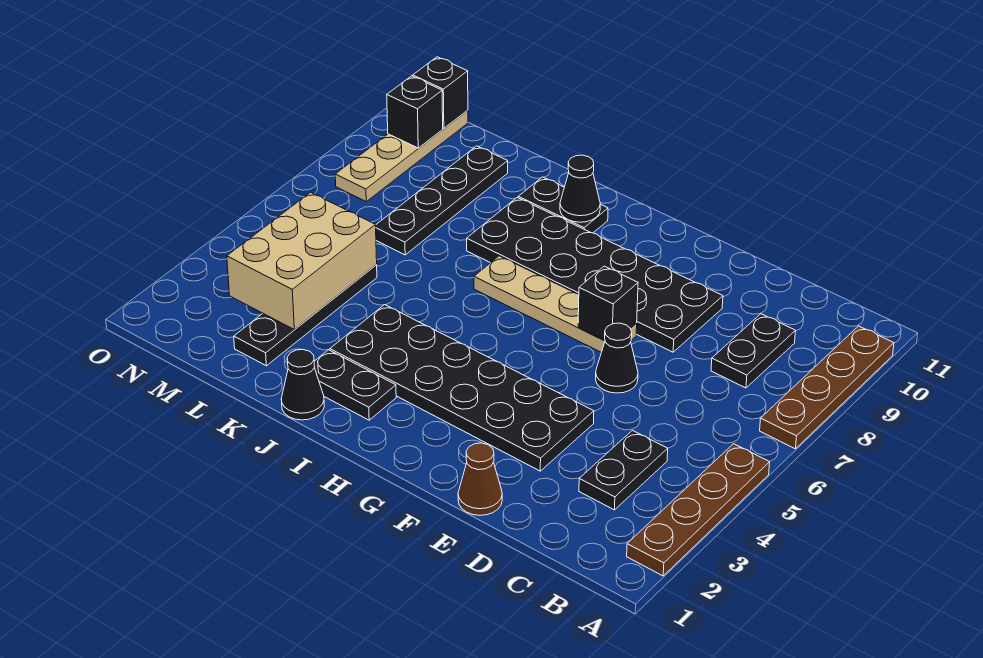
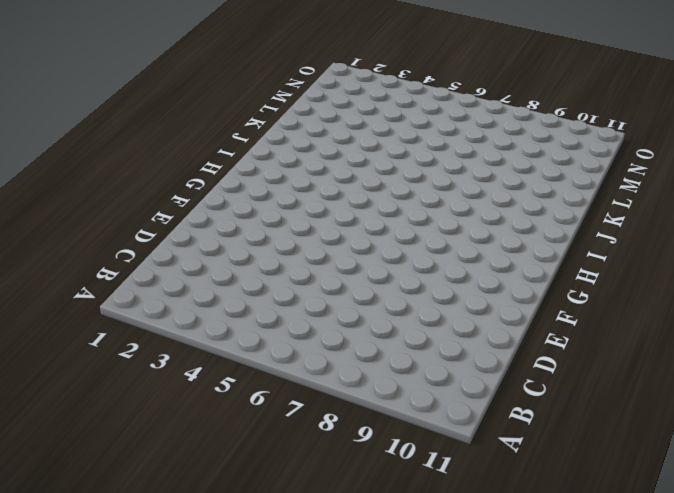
none -> brown plate A2:A5 level 1
none -> brown plate A7:A10 level 1
none -> black plate C3:C4 level 1

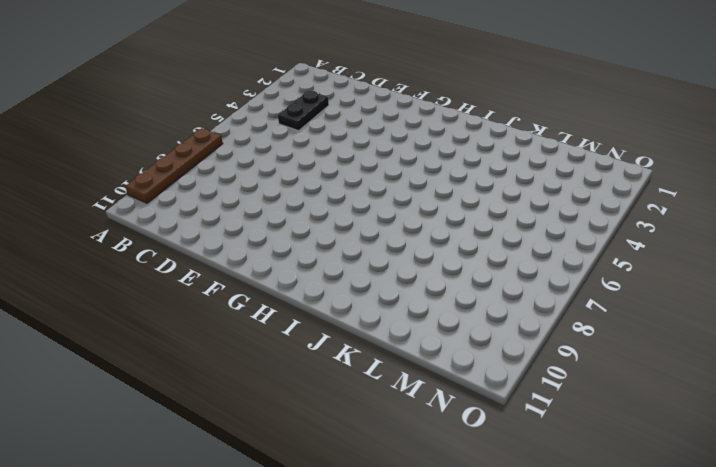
none -> brown plate A2:A5 level 1
none -> black plate C8:C9 level 1
none -> brown cone E1 level 1

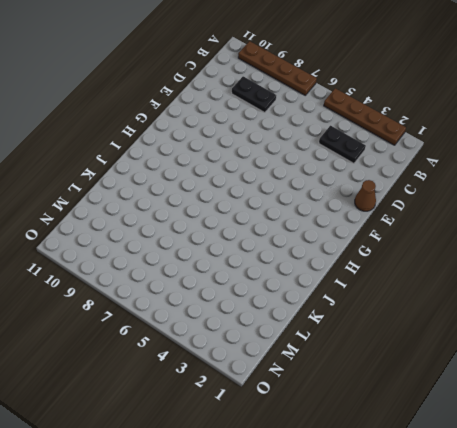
none -> black plate E3:J4 level 1
none -> black cone E6 level 1
none -> black plate E8:J9 level 1

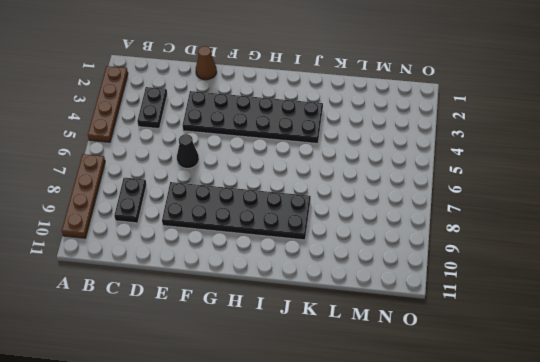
none -> tan plate F7:I7 level 1
none -> black plate I2:J2 level 1
none -> black plate I10:J10 level 1

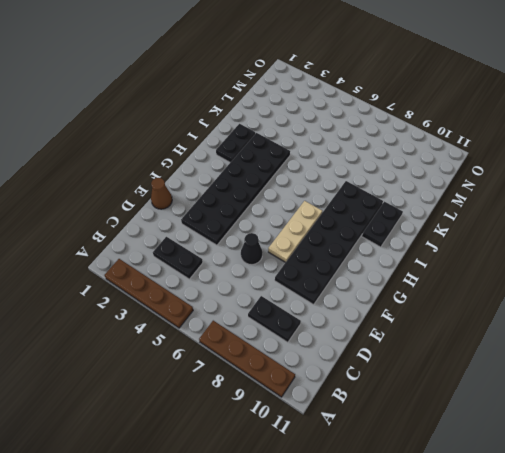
tan plate F7:H7 level 1 -> tan plate F7:I7 level 1
none -> black cone J1 level 1
none -> black plate L2:L5 level 1
none -> black plate L7:L10 level 1

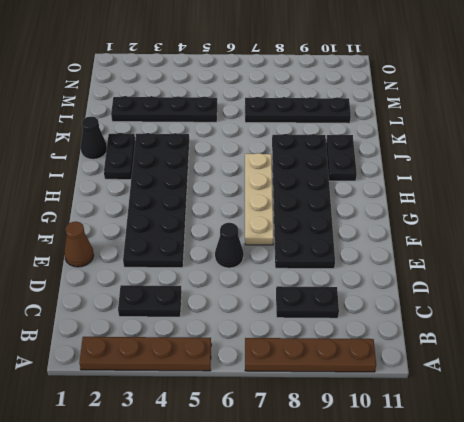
none -> tan plate N8:N11 level 1
none -> black brick F7 level 2
none -> black cone I10 level 2

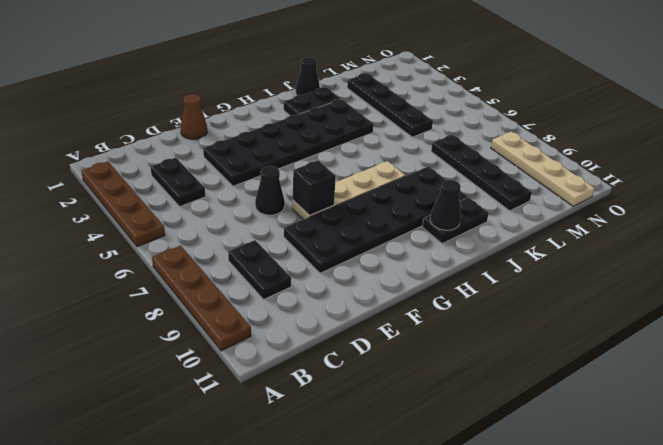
none -> tan brick L3:M5 level 2
none -> black brick N10 level 2
none -> black brick N11 level 2

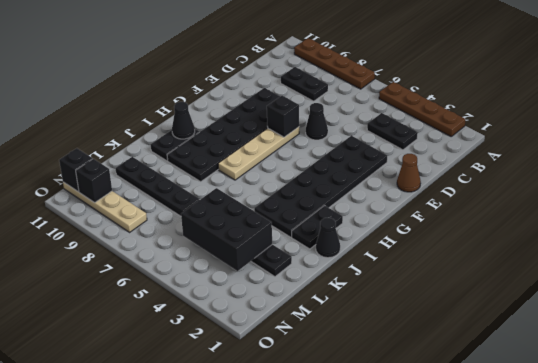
black brick L3:M5 level 2 -> tan brick L3:M5 level 2

